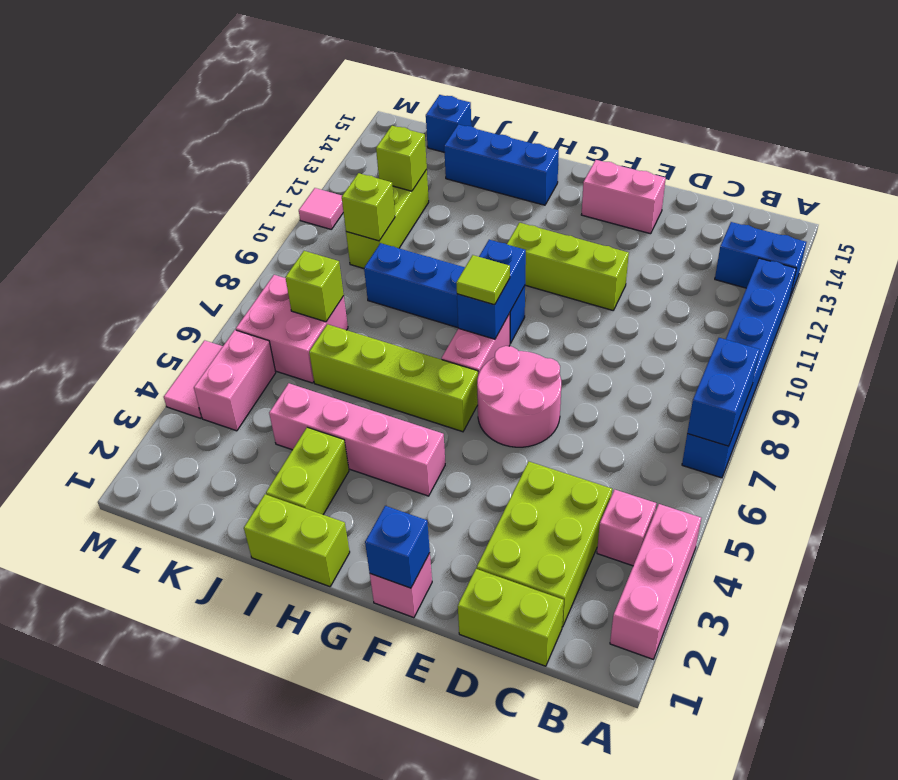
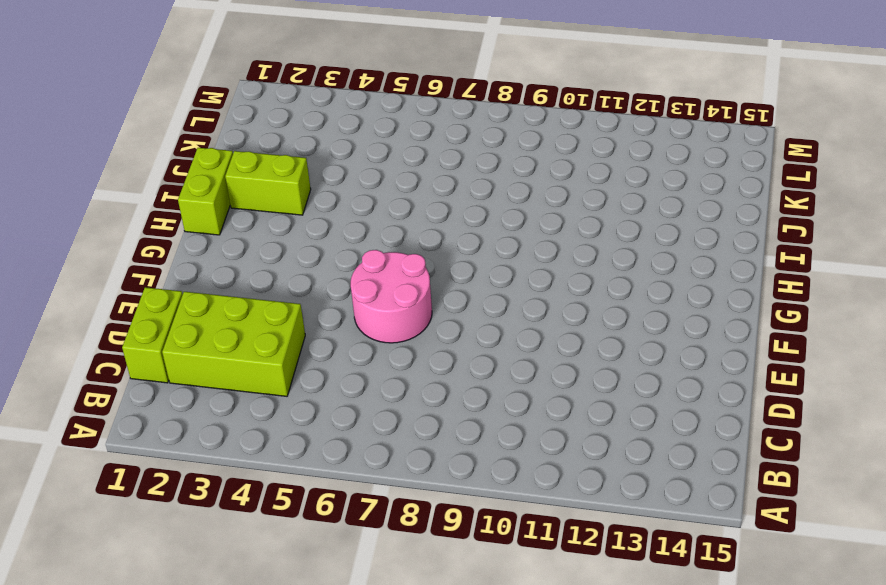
none -> pink brick A2:A4 level 1
none -> blue brick A7:A12 level 1
none -> blue brick A13:B13 level 1
none -> pink brick B4 level 1

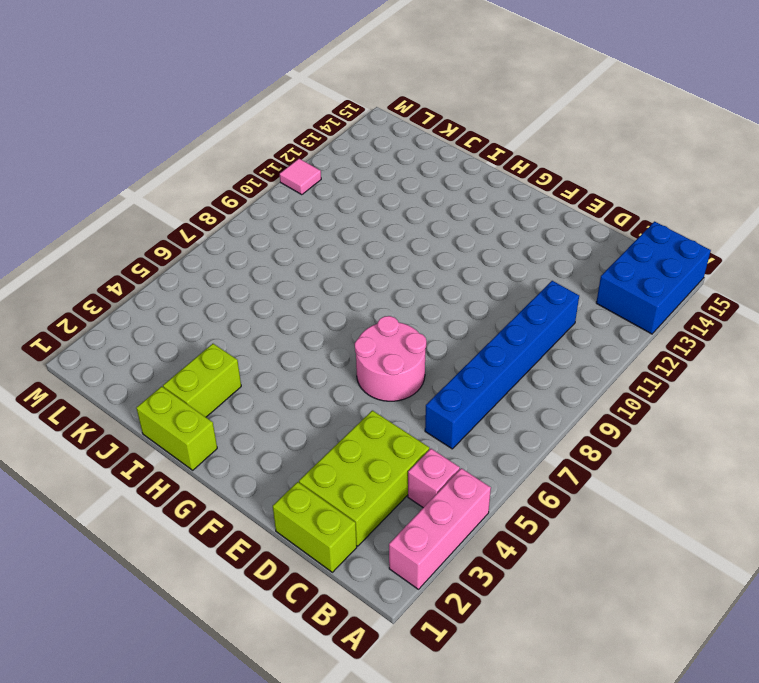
blue brick A13:B15 level 1 -> blue brick A13:B13 level 1
blue brick C6:C11 level 1 -> blue brick A7:A12 level 1
none -> lime brick E11:G11 level 1
none -> pink brick E14:F14 level 1
none -> pink brick F1 level 1
none -> pink brick G4:J4 level 1

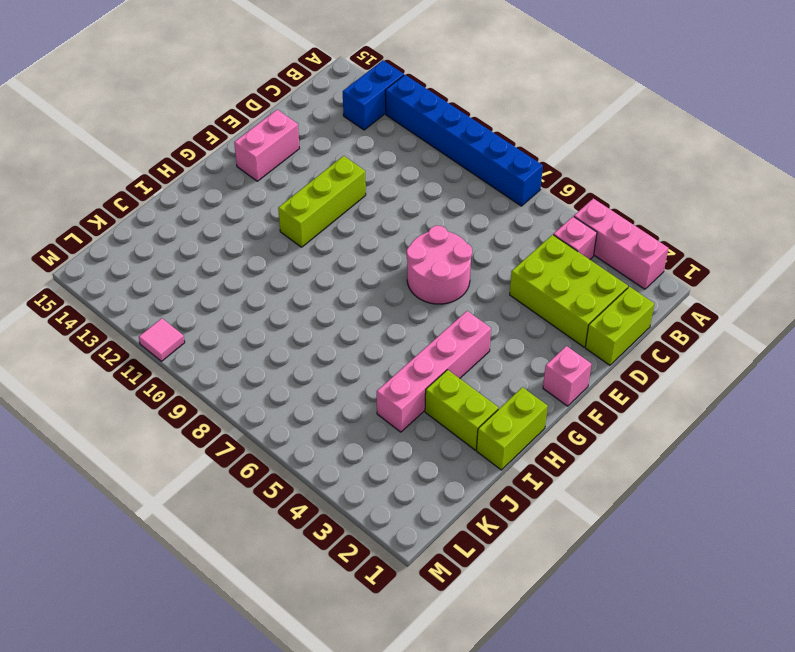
none -> lime brick G6:J6 level 1
none -> pink brick G7:G8 level 1
none -> blue brick G9:J9 level 1
none -> blue brick H14:J14 level 1

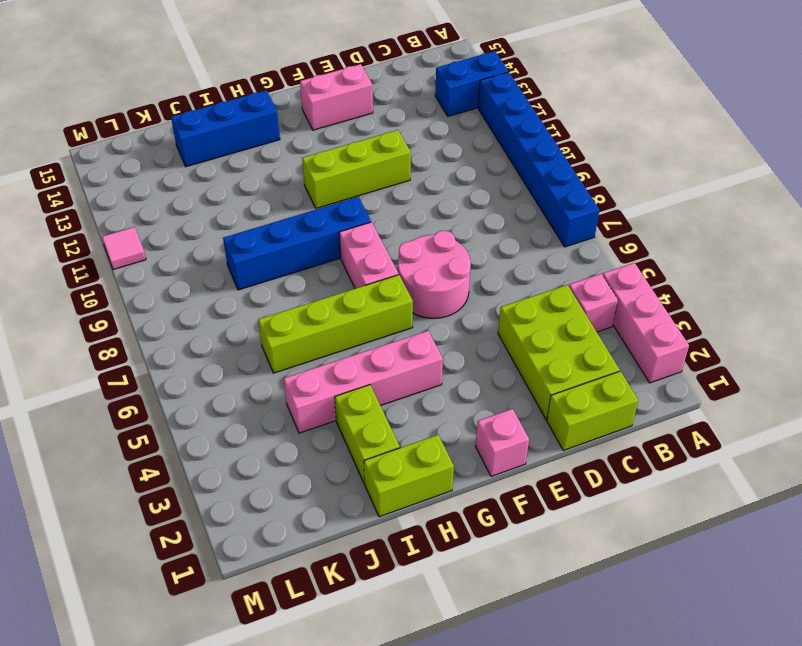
none -> pink brick K6:L7 level 1
none -> lime brick K10:K12 level 1
none -> blue brick K15 level 1
none -> pink brick L4:L5 level 1

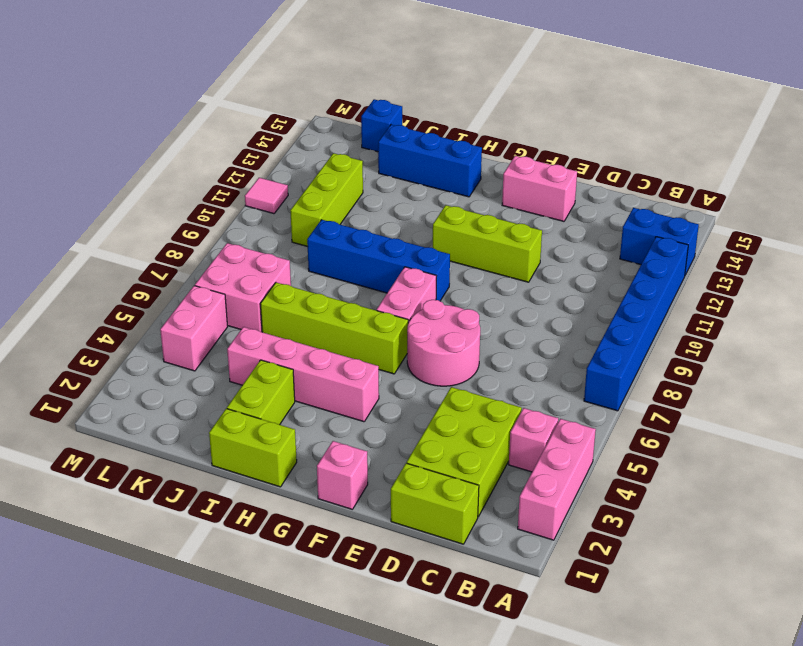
none -> pink tile M4:M5 level 1
none -> blue brick A7:A8 level 2
none -> blue brick F1 level 2
none -> blue brick G8:G9 level 2

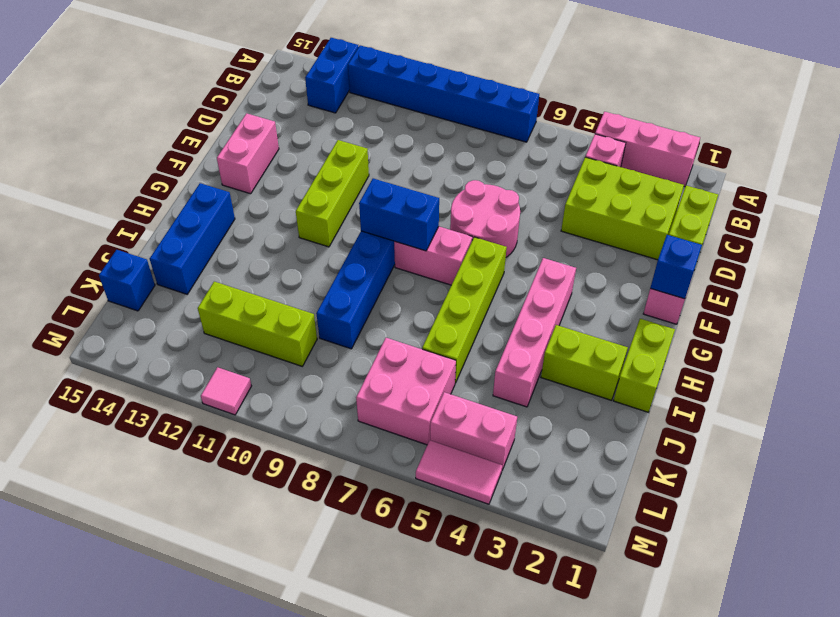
none -> blue brick A7:A8 level 2
none -> lime brick K7 level 2
none -> lime brick K10 level 2
none -> lime brick K12 level 2

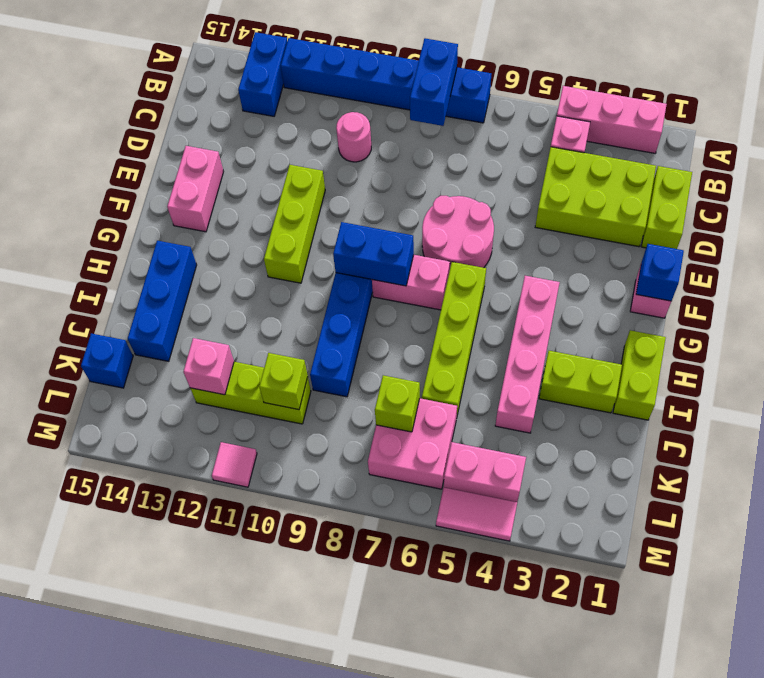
blue brick A8:B8 level 2 -> blue brick A7:A8 level 2
pink round brick C10 level 1 -> none
pink brick K12 level 2 -> lime brick K12 level 2
none -> lime tile G8 level 3

